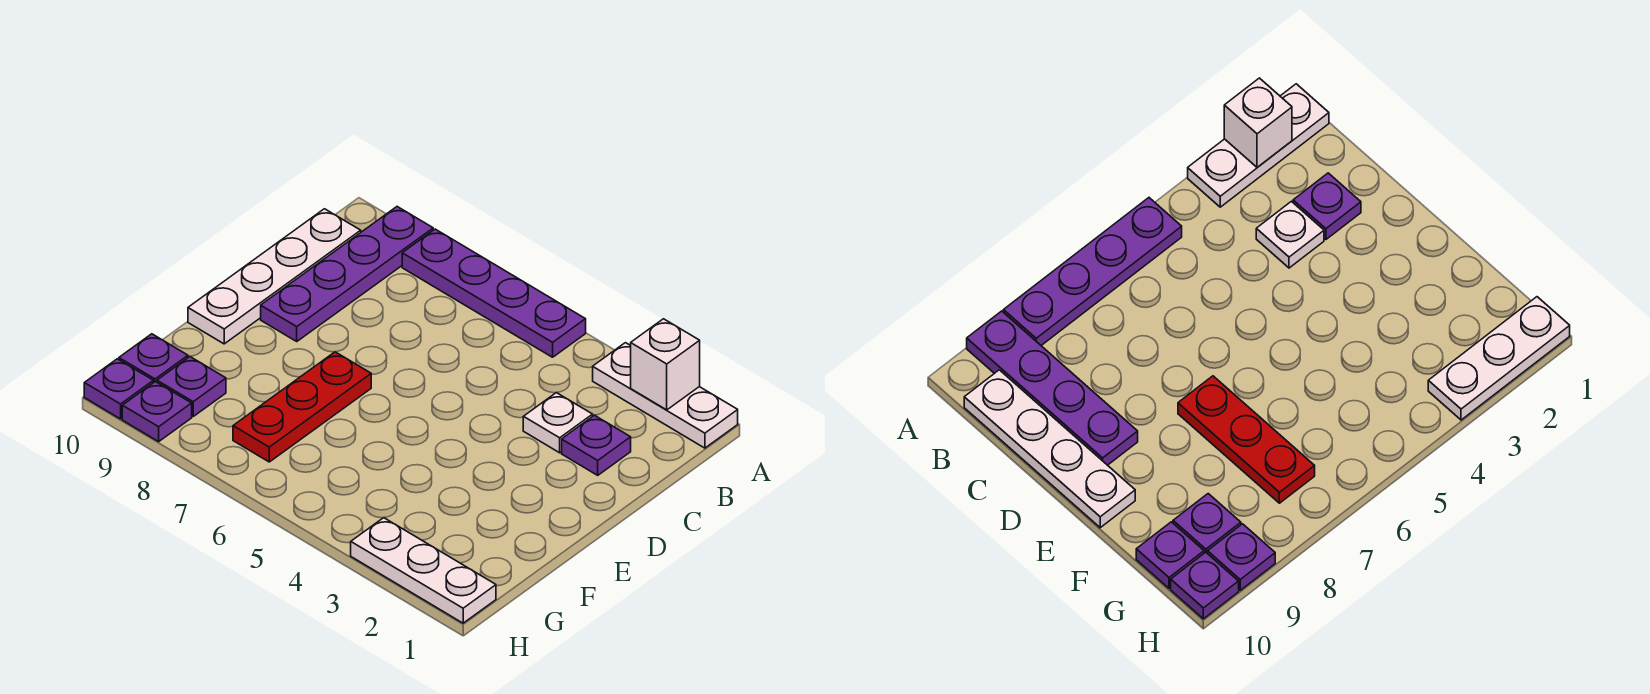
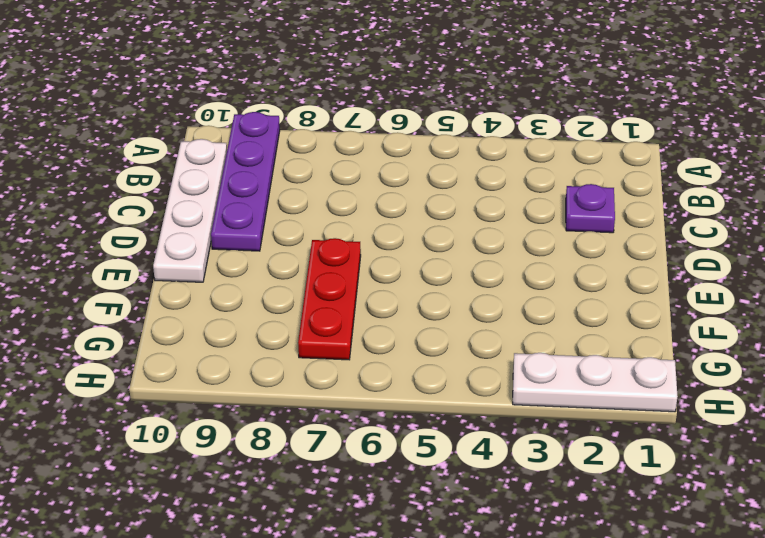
none -> white plate A1:A3 level 1
none -> purple plate A5:A8 level 1
none -> white plate C3 level 1

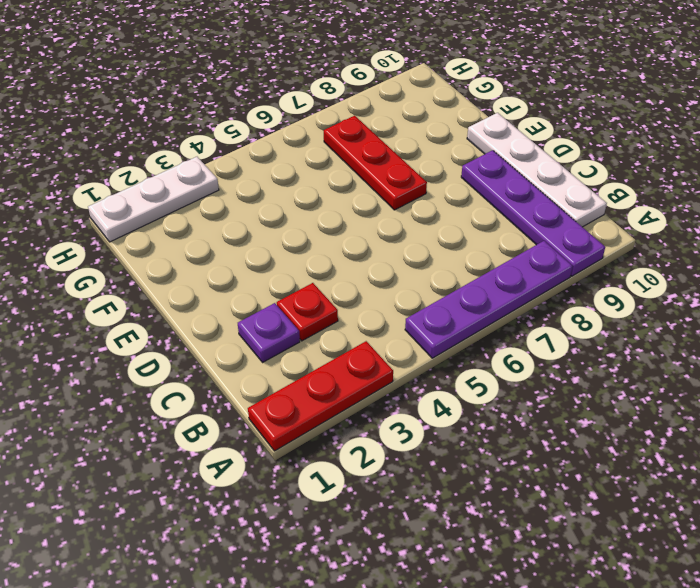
red plate A1:A3 level 1 -> white plate A1:A3 level 1
red plate C3 level 1 -> white plate C3 level 1
none -> purple plate G9 level 1
none -> purple plate G10 level 1
none -> purple plate H9 level 1

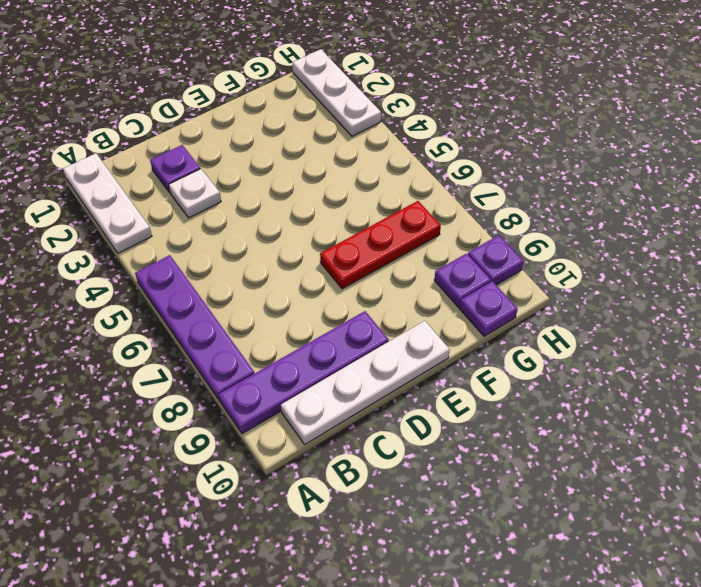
none -> purple plate H10 level 1
none -> white brick A2 level 2

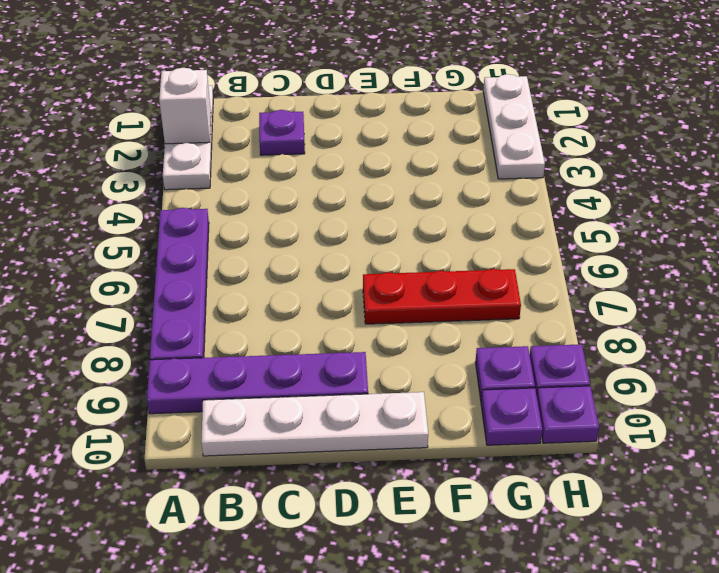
none -> white plate C3 level 1

